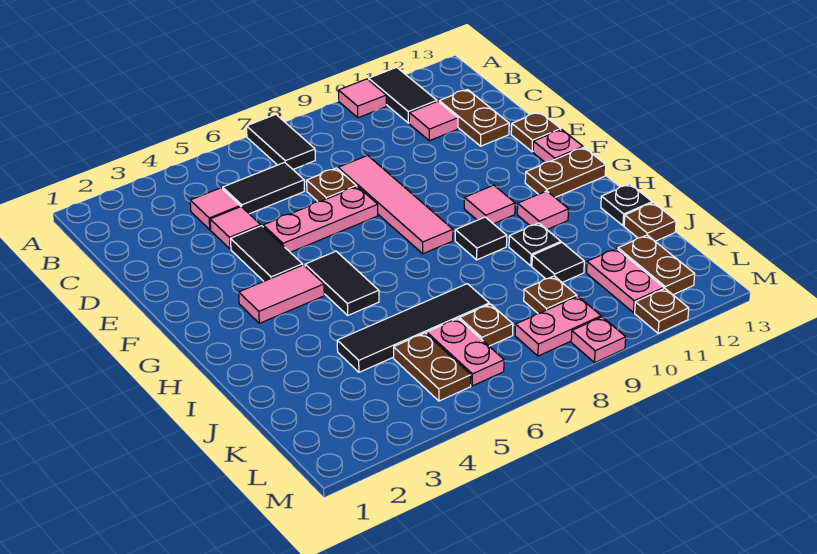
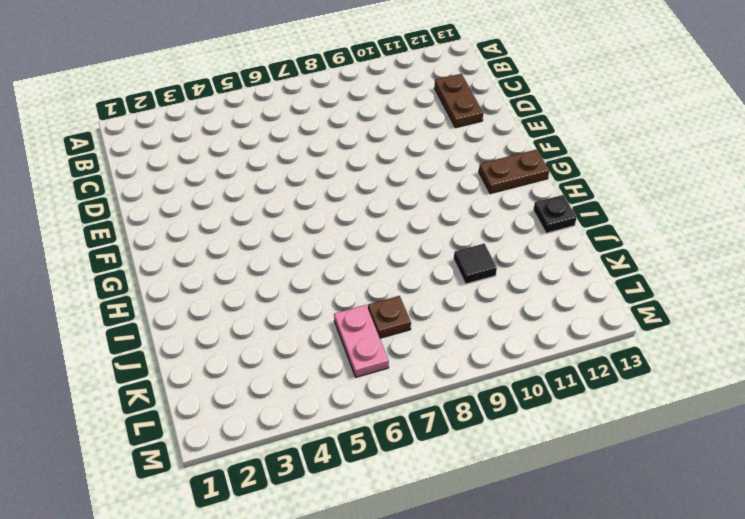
none -> black tile A7:B7 level 1
none -> pink tile A10 level 1
none -> black tile A11:B11 level 1
none -> pink tile C4 level 1

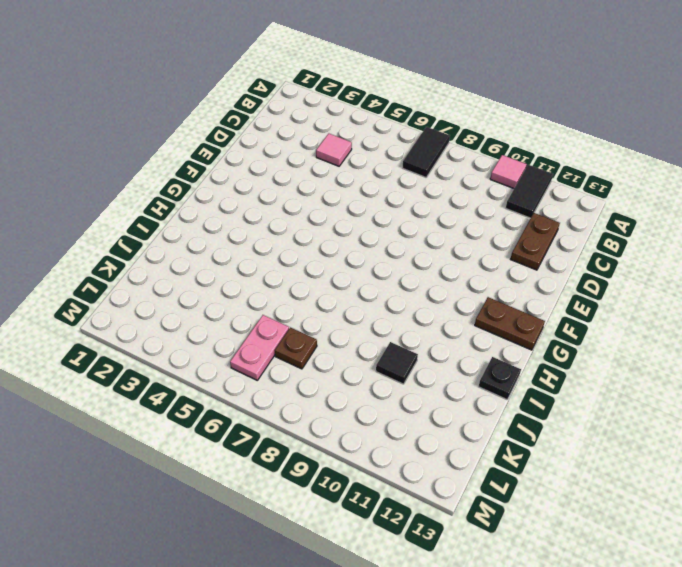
none -> black tile C5:C6 level 1
none -> pink tile C11 level 1
none -> pink tile D4 level 1
none -> brown plate D7 level 1

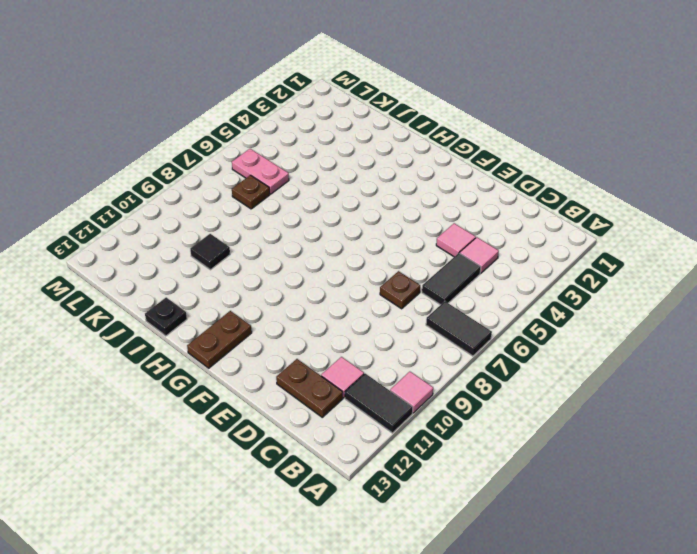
none -> pink tile D8:G8 level 1
none -> black tile E4:F4 level 1
none -> pink plate E5:E7 level 1
none -> brown plate E13 level 1

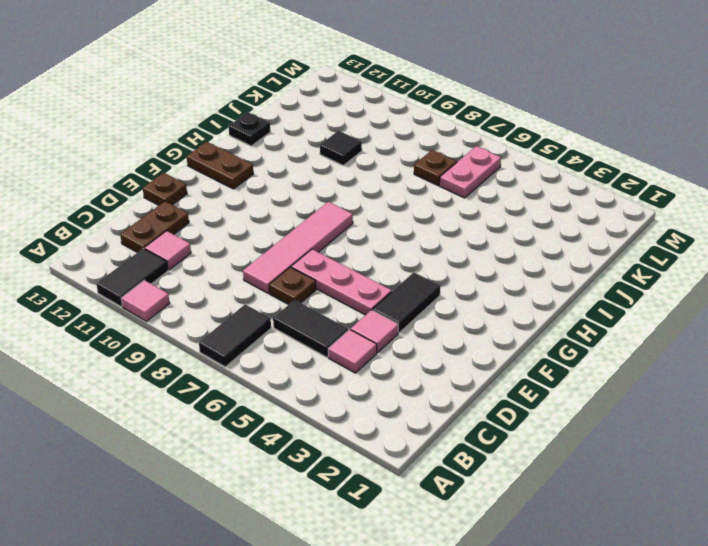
none -> pink plate F13 level 1
none -> pink tile G3:G4 level 1
none -> black tile G5:H5 level 1
none -> pink tile G10 level 1

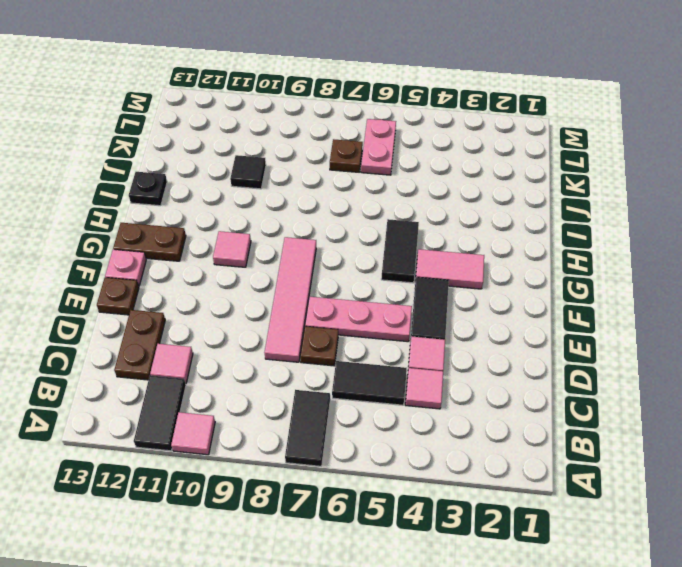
none -> black tile H9 level 1
none -> pink tile H11 level 1
none -> black plate I10 level 1
none -> black tile J4:J7 level 1

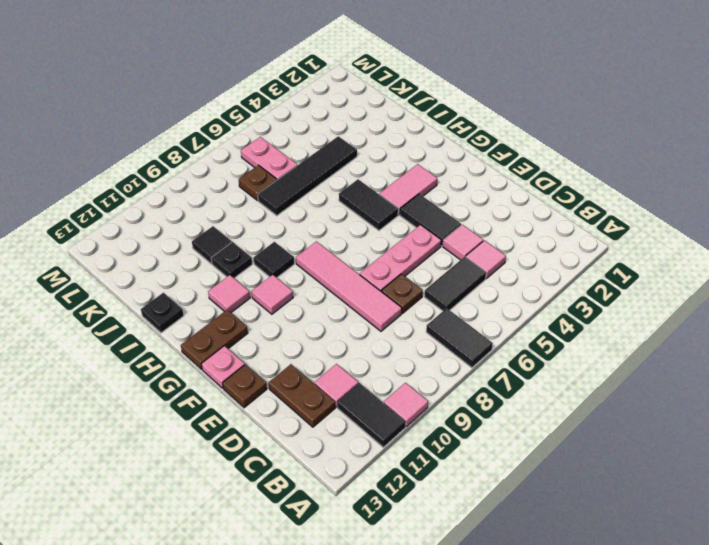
none -> brown plate J13 level 1
none -> brown plate K5:L5 level 1
none -> brown plate K9 level 1
none -> pink plate K11:L11 level 1

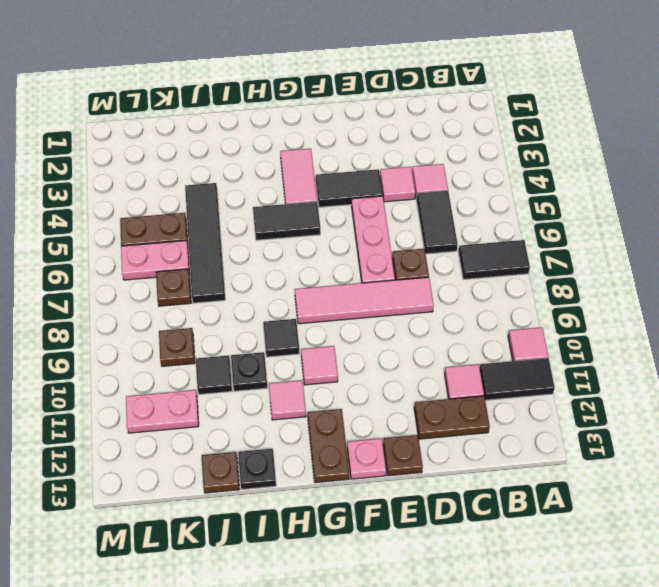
none -> brown plate K12:L12 level 1
none -> pink plate L8:L9 level 1
none -> pink plate M9 level 1
none -> brown plate M11 level 1

